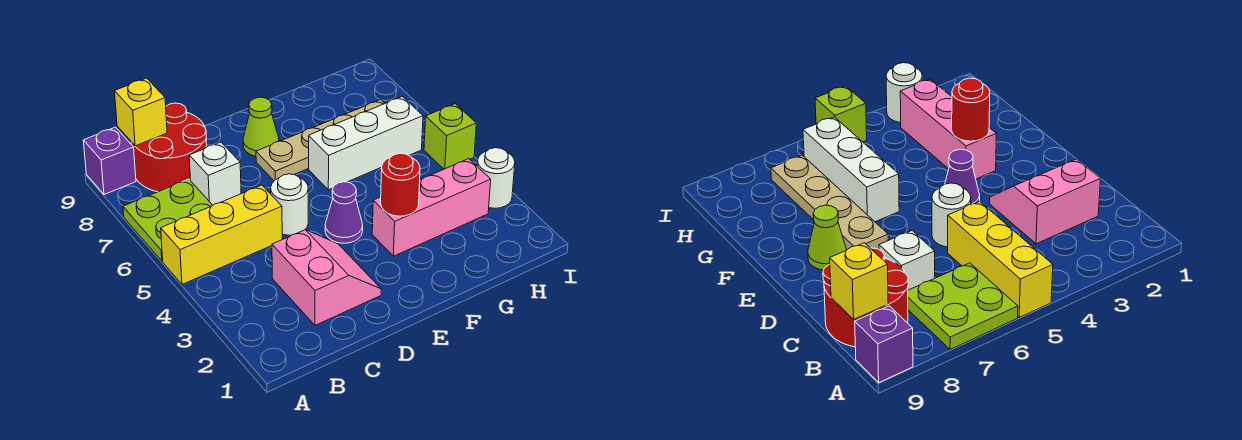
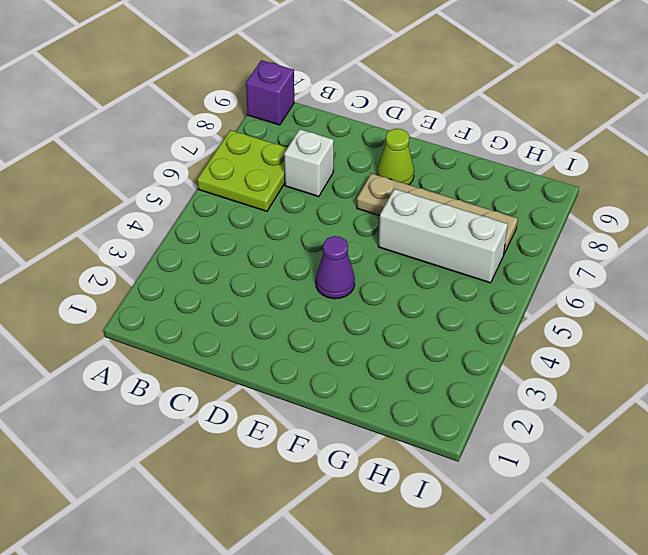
none -> yellow brick A5:C5 level 1
none -> red round brick B8:C9 level 1
none -> pink slope C2:D3 level 1 top C

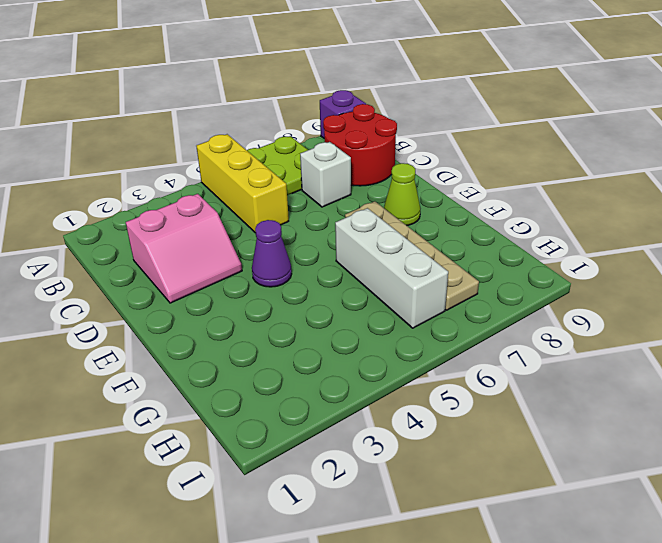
none -> white round brick D5 level 1
none -> pink brick F3:H3 level 1
none -> white round brick I3 level 1

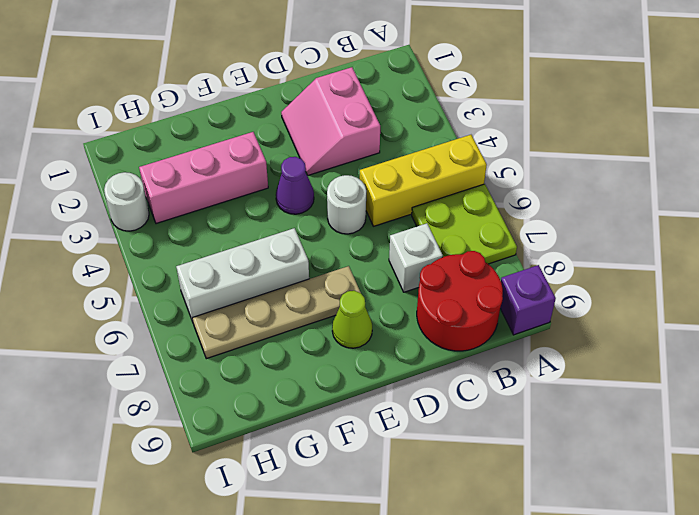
none -> lime brick I5 level 1
none -> yellow brick B9 level 2
none -> red round brick F3 level 2

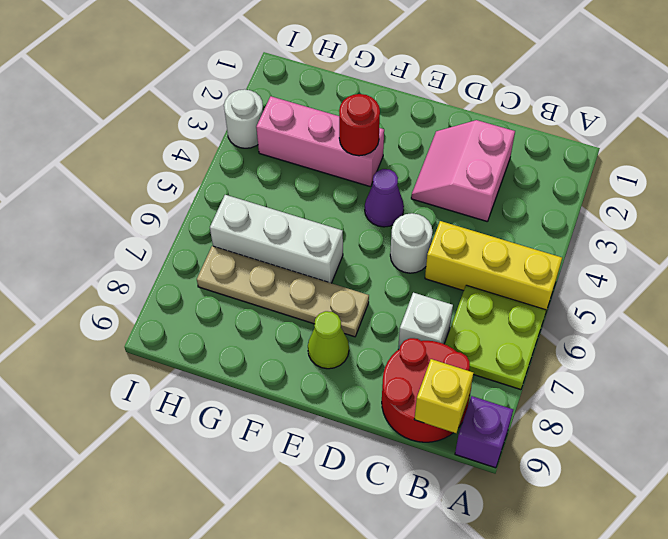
none -> lime brick I5 level 1

